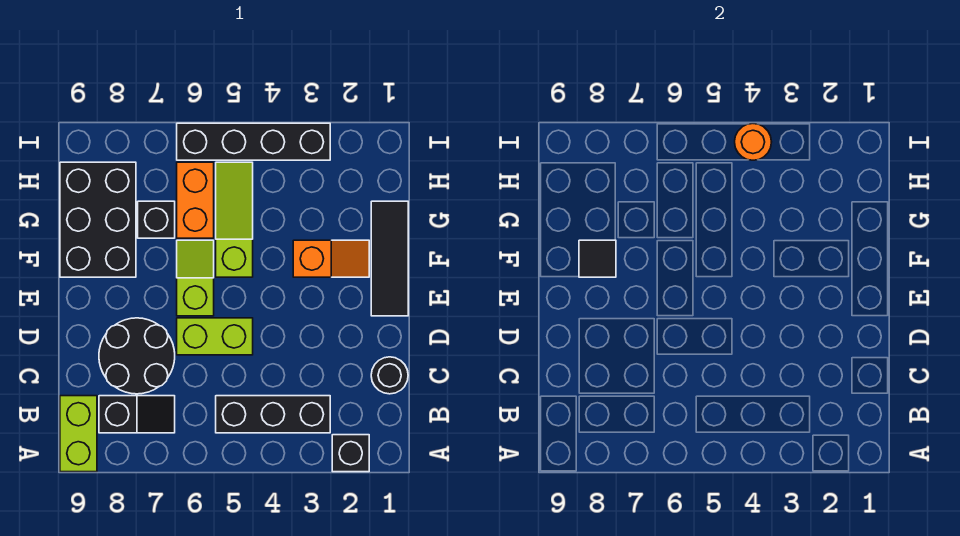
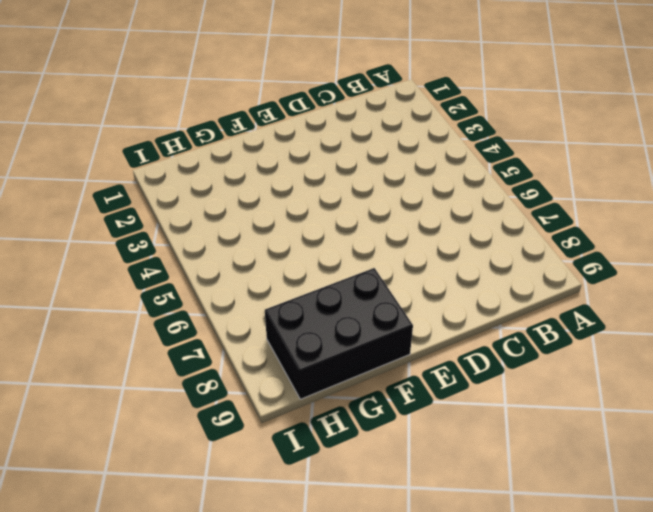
none -> black brick A2 level 1
none -> lime brick A9:B9 level 1
none -> black brick B3:B5 level 1

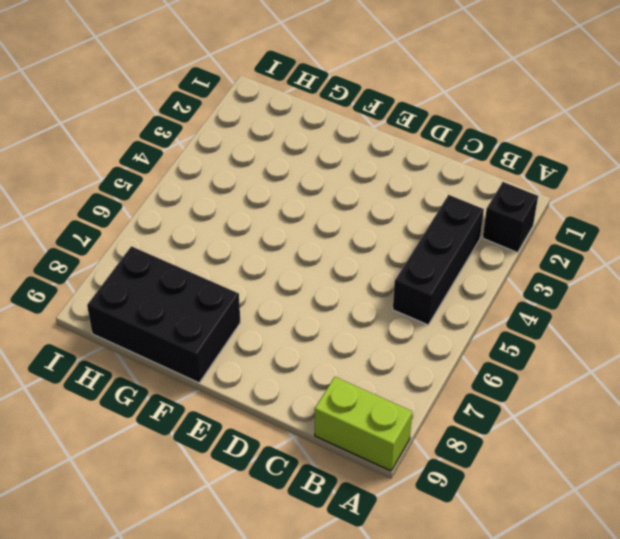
none -> black slope B7:B8 level 1 top 8
none -> black round brick C1 level 1
none -> black round brick C7:D8 level 1

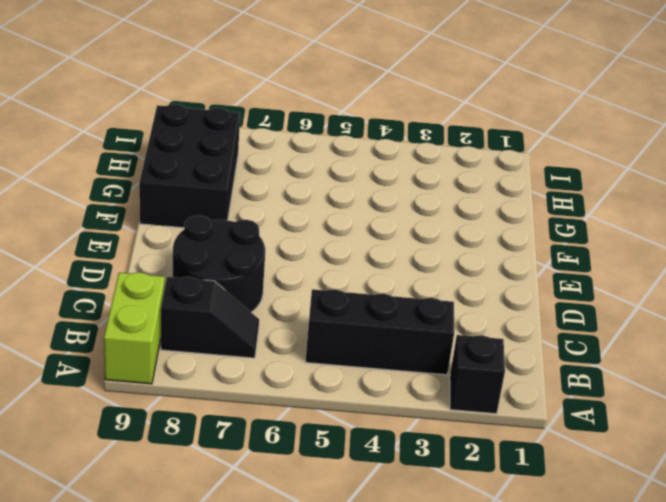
none -> black round brick C1 level 1
none -> lime brick D5:D6 level 1
none -> black tile E1:G1 level 1

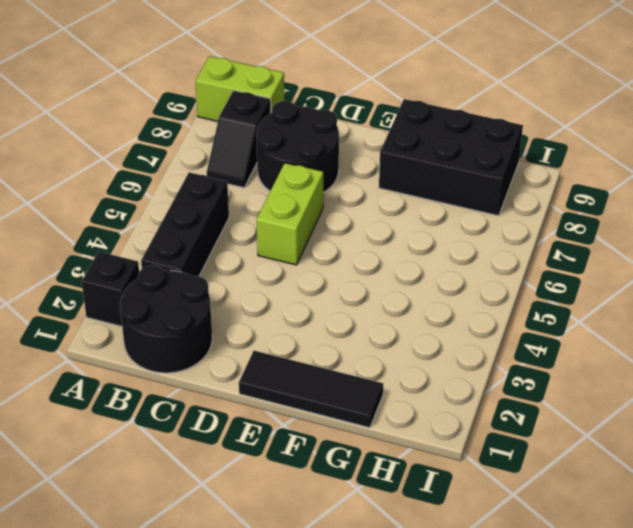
black round brick B1:C2 level 1 -> black round brick C1 level 1
none -> lime slope E6:F6 level 1 top E
none -> orange slope F2:F3 level 1 top 3
none -> lime slope F5:H5 level 1 top F

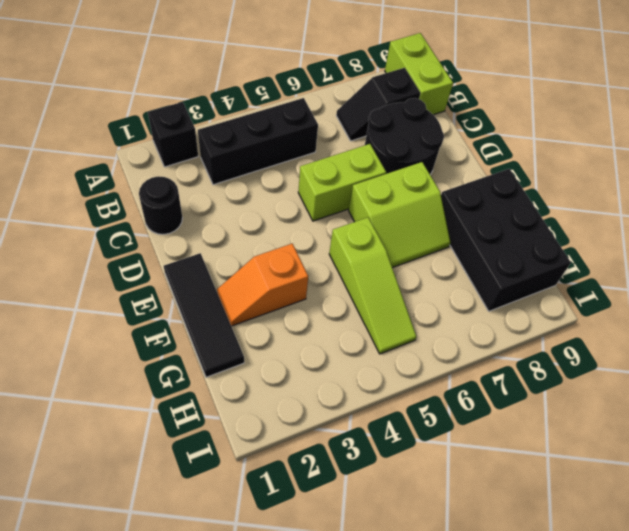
lime slope E6:F7 level 1 top E -> lime slope E6:F6 level 1 top E
none -> orange brick G6:H6 level 1
none -> black brick G7 level 1
none -> black brick I3:I6 level 1

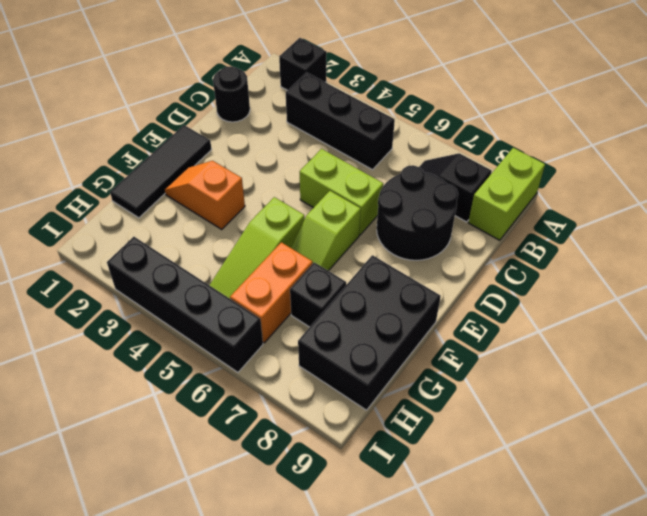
none -> black tile F8 level 2
none -> orange round brick I4 level 2

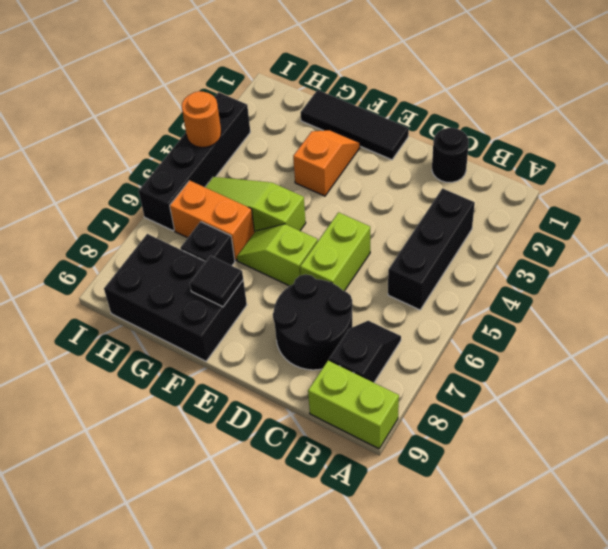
none -> black brick A2 level 1

